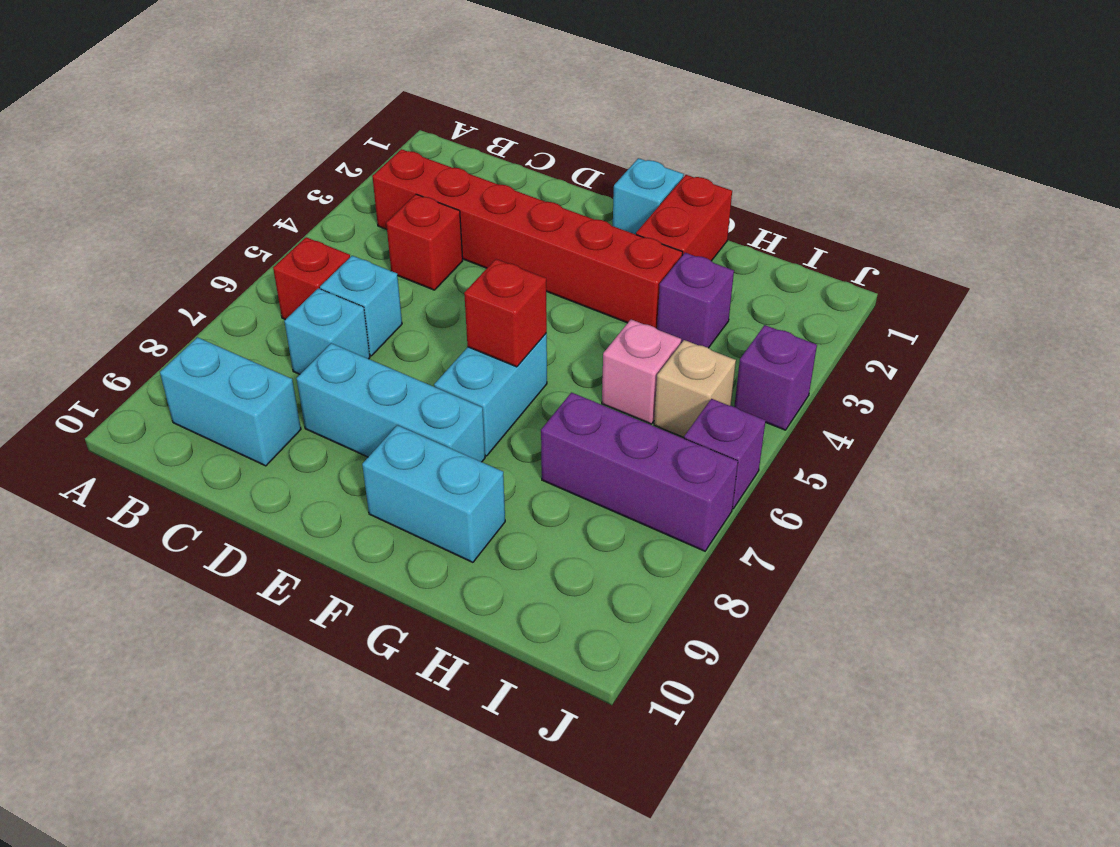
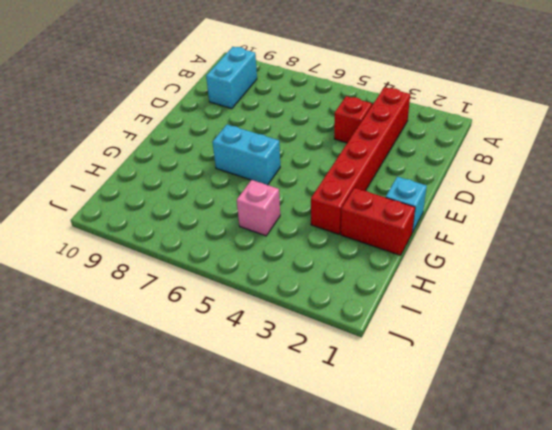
none -> red brick B6 level 1
none -> cyan brick C6 level 1
none -> cyan brick C7 level 1

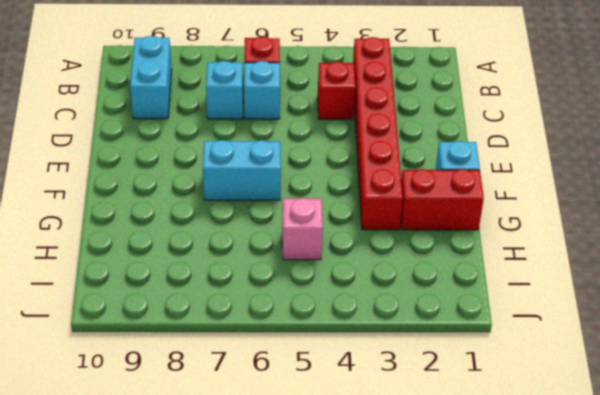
none -> cyan brick D8:F8 level 1
none -> cyan brick F9:G9 level 1
none -> purple brick H3 level 1

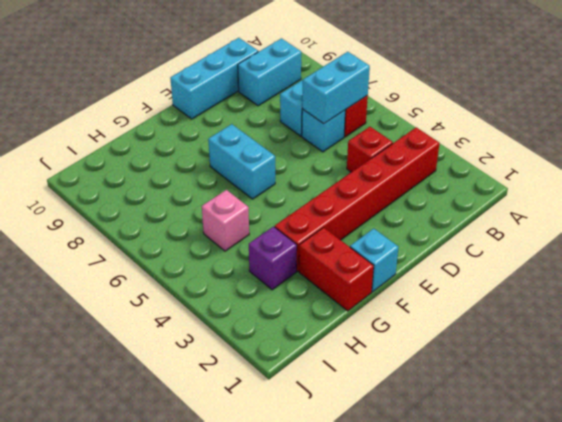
cyan brick B6:C6 level 2 -> cyan brick F9:G9 level 1
cyan brick C10:E10 level 1 -> cyan brick D8:F8 level 1
none -> purple brick H7:J7 level 1
none -> tan brick I5 level 1
none -> purple brick J4 level 1

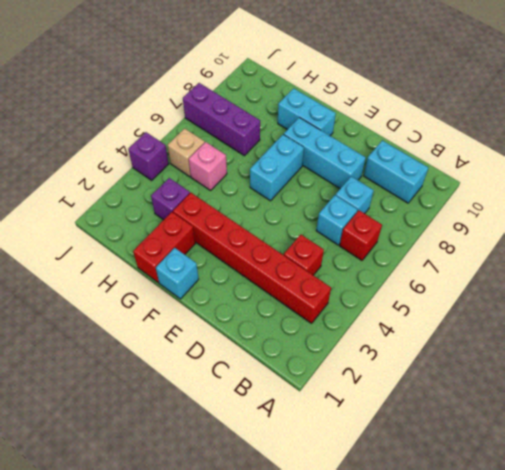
none -> purple brick J6 level 1
none -> red brick F6 level 2

